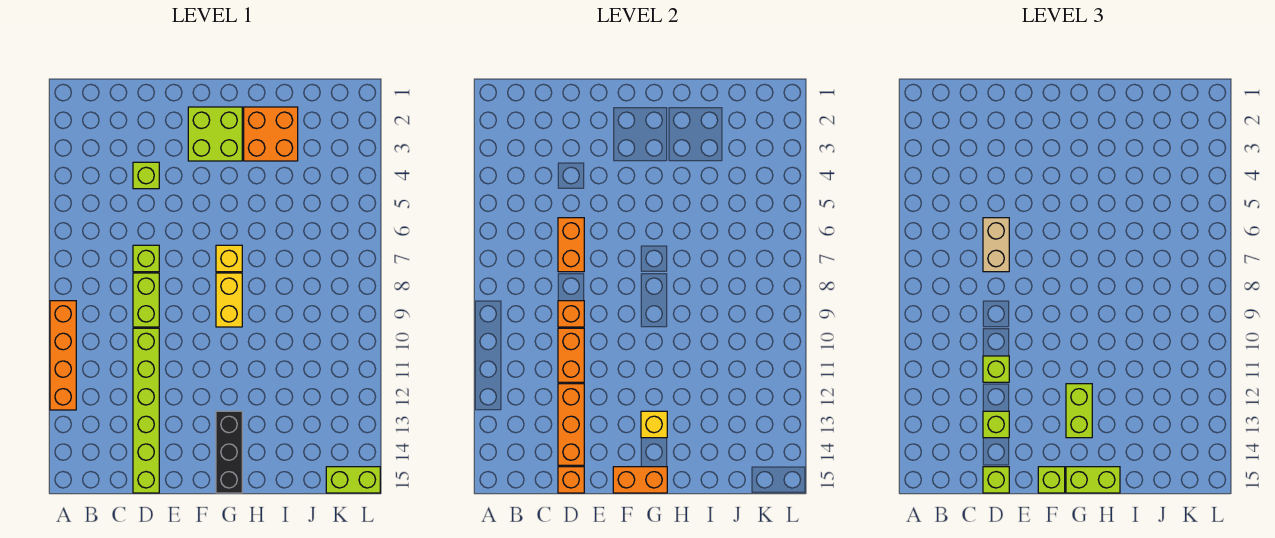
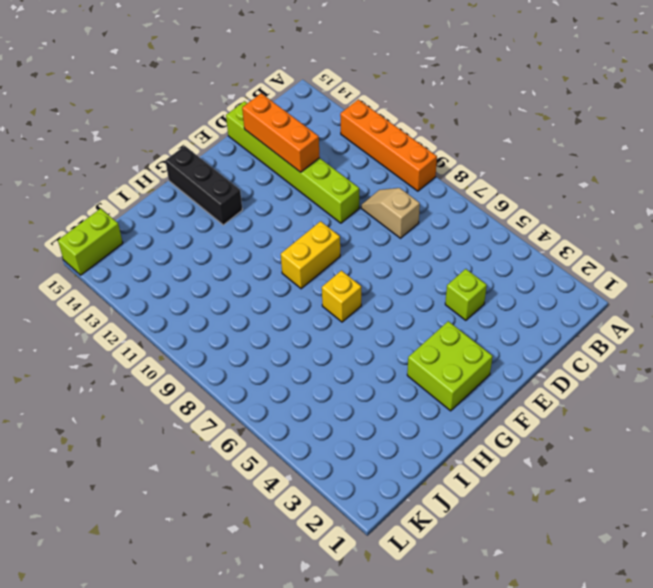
tan slope C8:C9 level 1 top 8 -> none
yellow brick F9:G9 level 1 -> yellow brick G8:G9 level 1
none -> lime brick D7 level 1
none -> lime brick D8:D9 level 1
none -> orange brick H2:I3 level 1

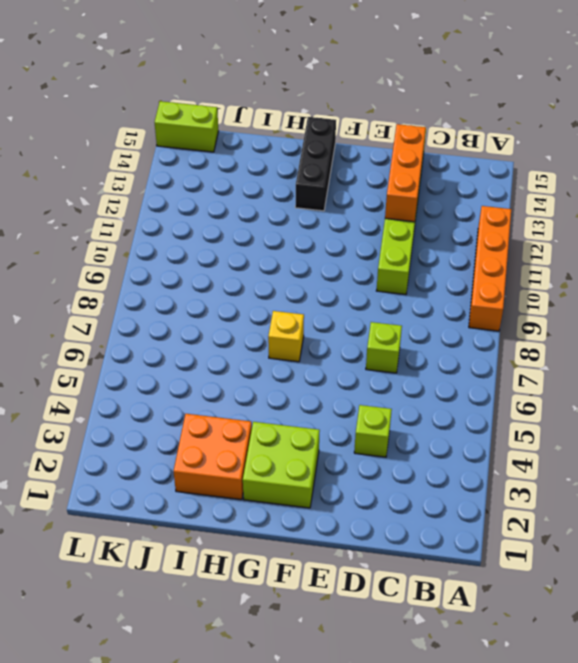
none -> lime brick D8:D9 level 1
none -> yellow brick G8:G9 level 1
none -> orange brick D6:D7 level 2

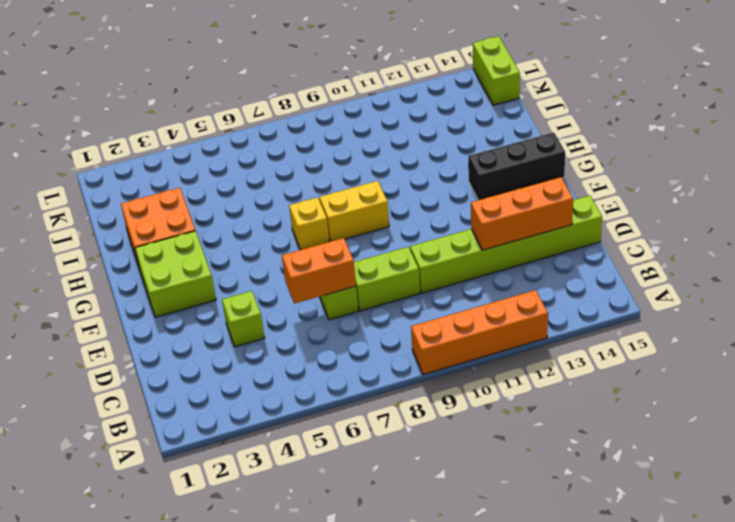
none -> orange brick D9 level 2
none -> orange brick D10:D11 level 2
none -> orange brick D15 level 2

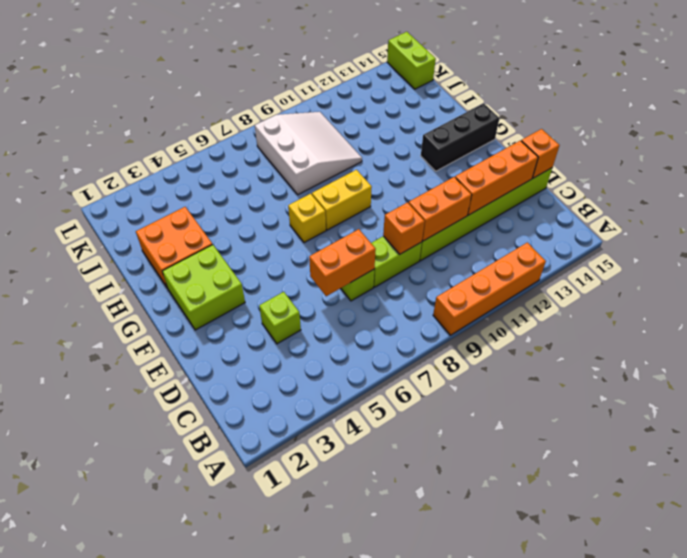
white slope I8:K10 level 1 top 8 -> none
none -> orange brick F15:G15 level 2
none -> yellow brick G13 level 2
none -> tan brick D6:D7 level 3

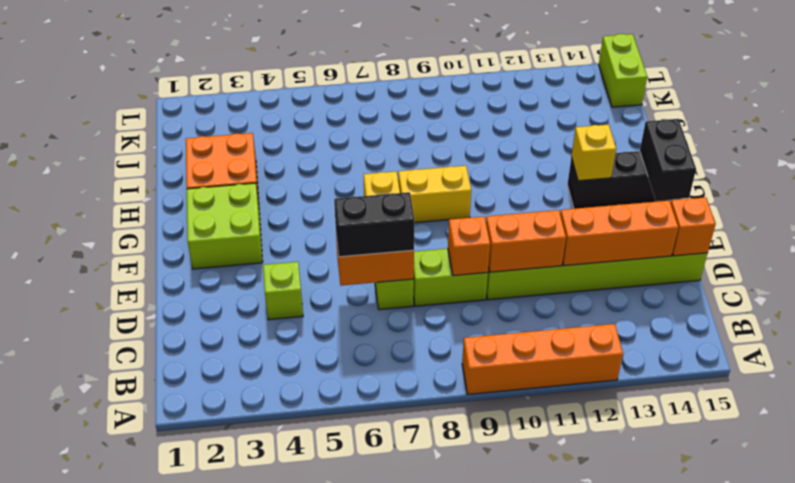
black brick D6:D7 level 3 -> tan brick D6:D7 level 3
black brick F15:G15 level 2 -> orange brick F15:G15 level 2
none -> lime brick D11 level 3
none -> lime brick D13 level 3
none -> lime brick D15 level 3

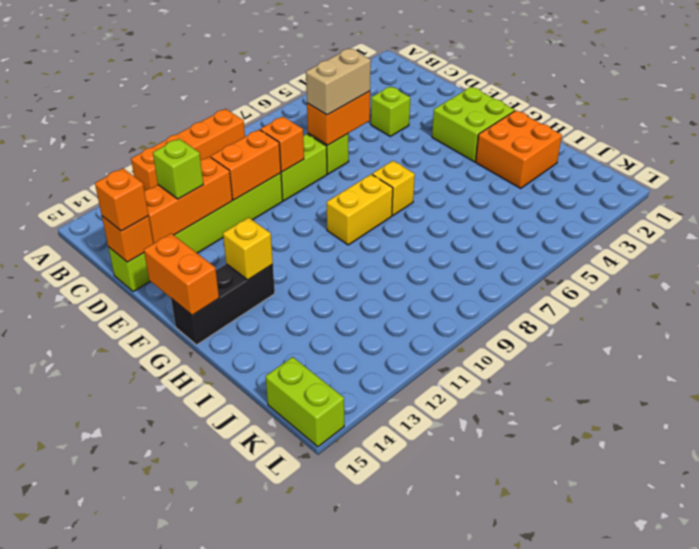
orange brick D15 level 3 -> lime brick D15 level 3
none -> lime brick D11 level 3
none -> lime brick F15 level 3
none -> lime brick G12:G13 level 3

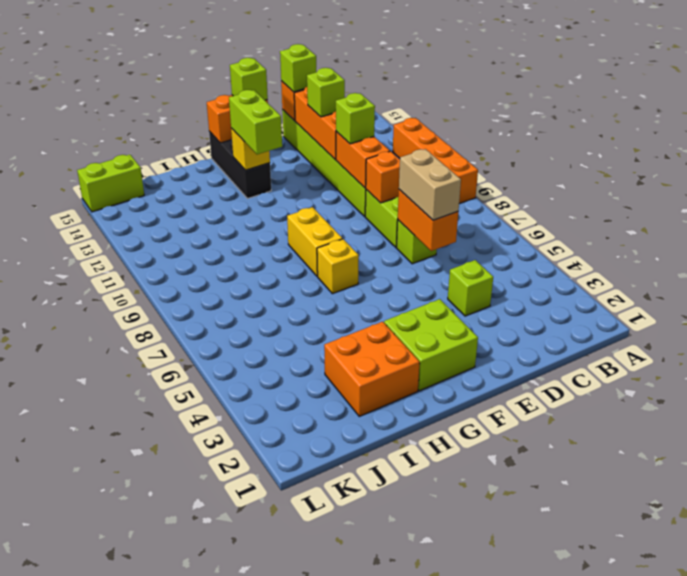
none -> lime brick G15:H15 level 3

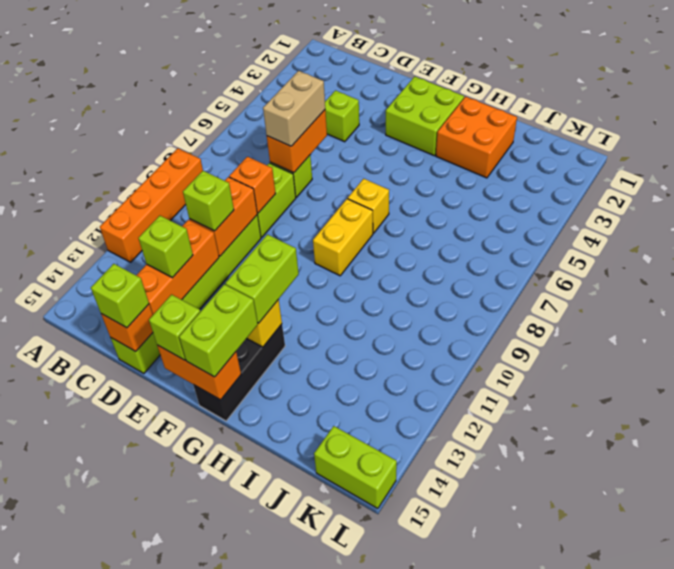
lime brick G14:G15 level 3 -> lime brick G15:H15 level 3

